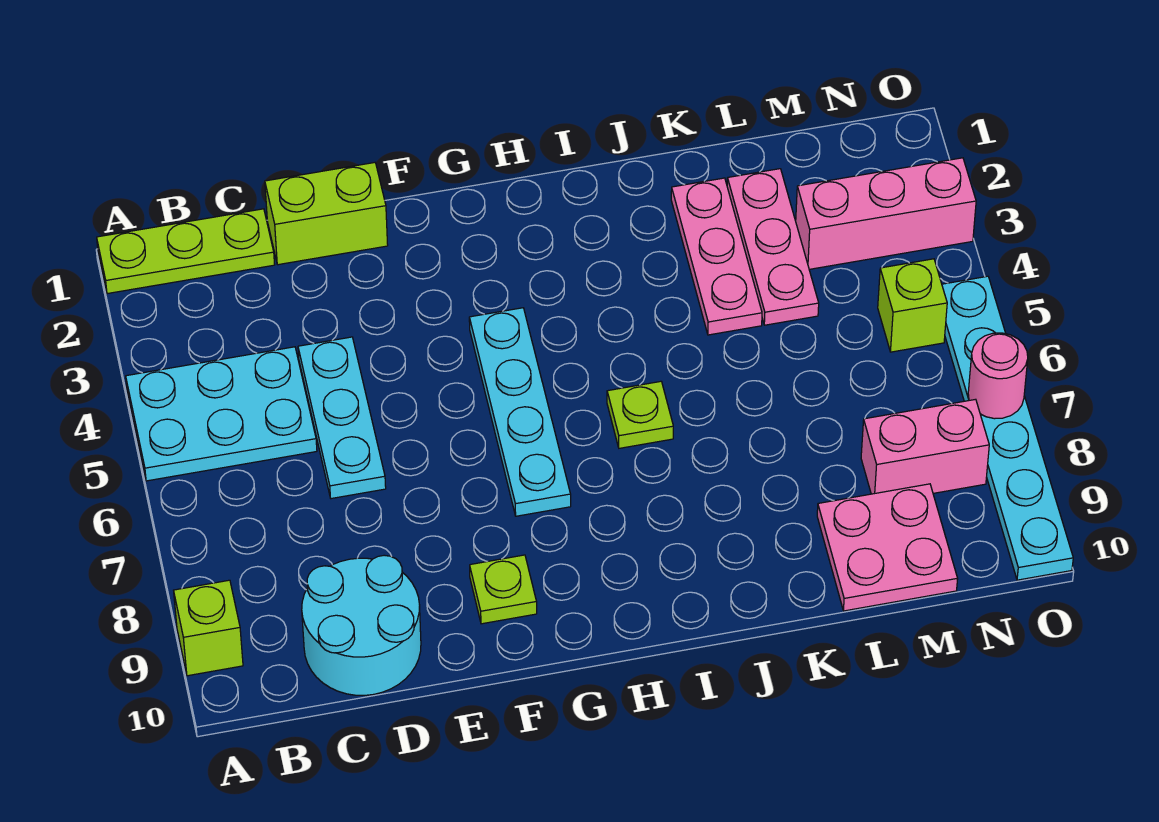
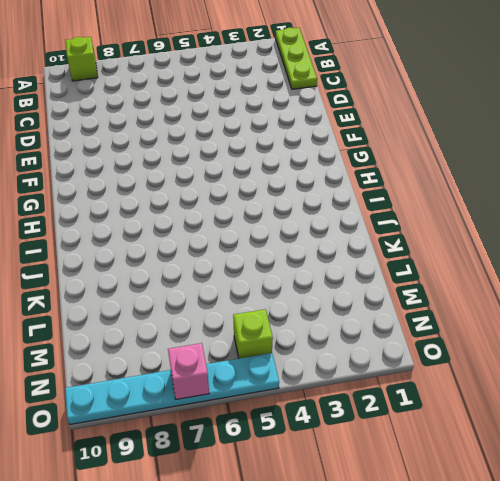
pink brick O7 level 2 -> pink round brick O7 level 2
none -> cyan plate A4:C5 level 1
none -> cyan round brick C9:D10 level 1
none -> lime brick D1:E1 level 1

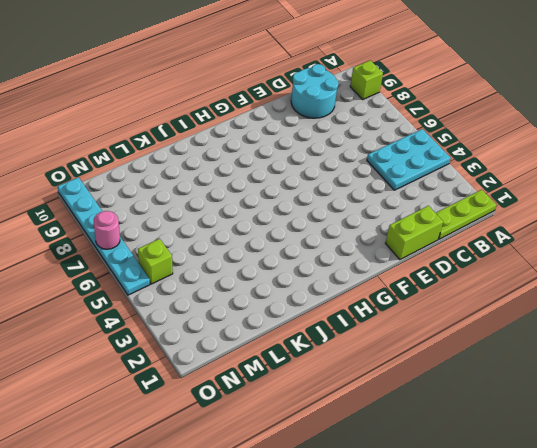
none -> cyan plate D4:D6 level 1
none -> lime plate F9 level 1
none -> cyan plate G4:G7 level 1

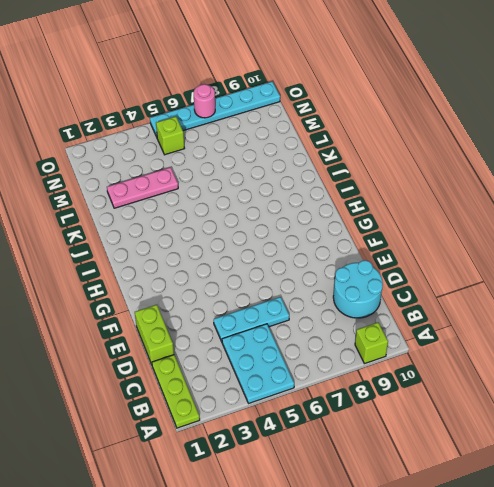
none -> lime plate F9 level 1
none -> cyan plate G4:G7 level 1
none -> lime plate I6 level 1

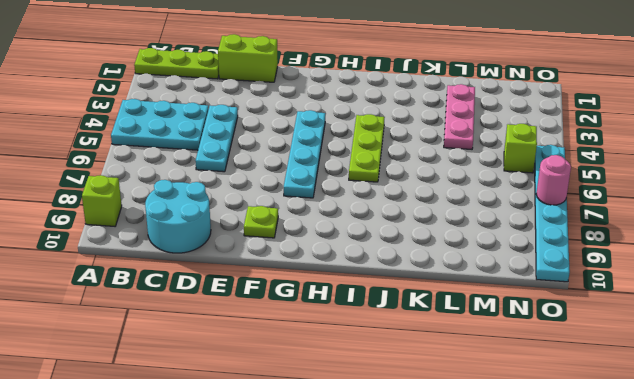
lime plate I4:I6 level 1 -> lime plate I6 level 1
none -> pink plate K2:K4 level 1
none -> pink plate L9:M10 level 1
none -> pink brick M3:O3 level 1

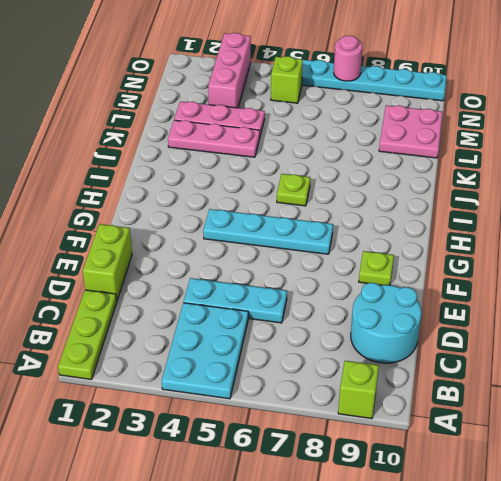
none -> pink brick M8:N8 level 1

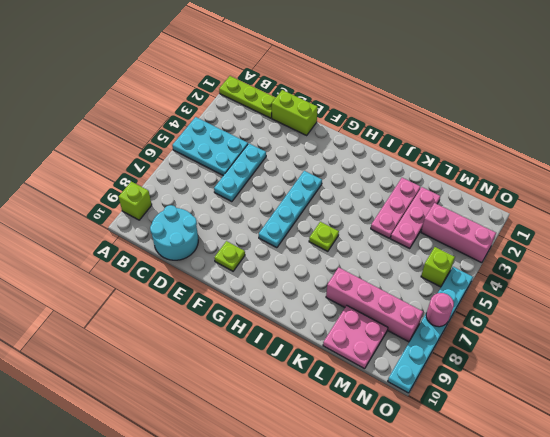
pink brick K8:N8 level 1 -> pink brick M8:N8 level 1

